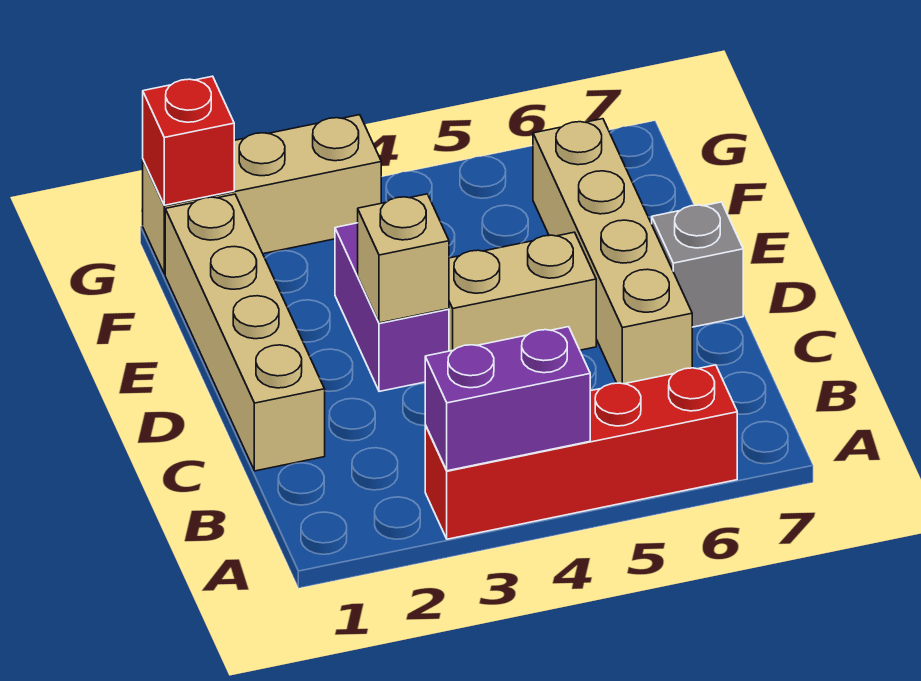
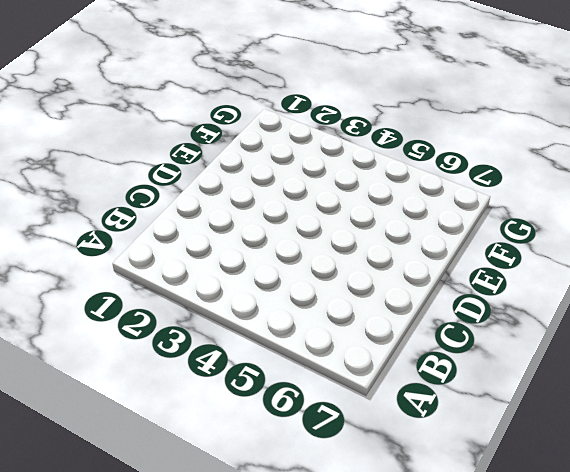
none -> red brick A3:A6 level 1
none -> tan brick C1:F1 level 1

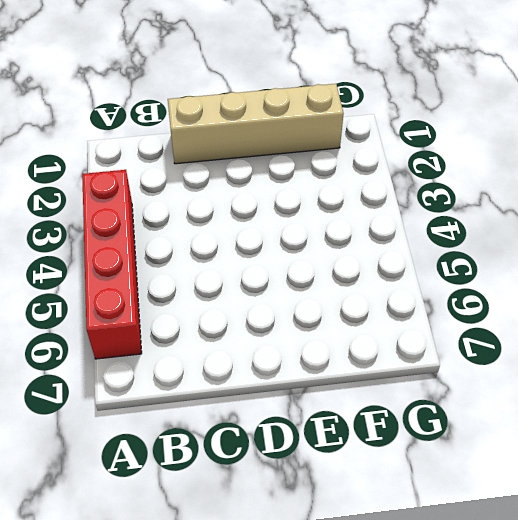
none -> tan brick C6:F6 level 1
none -> purple brick D3:E3 level 1

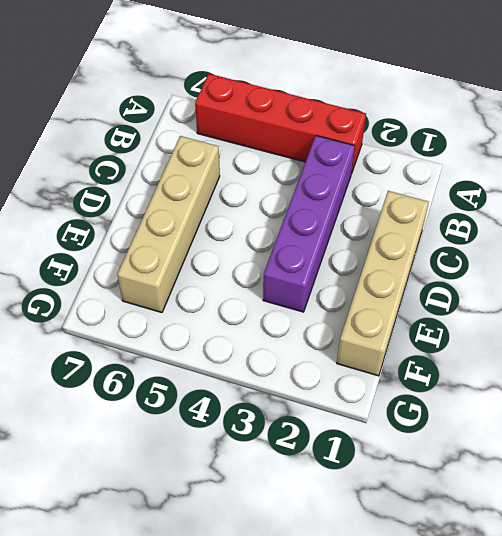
purple brick B3:E3 level 1 -> purple brick D3:E3 level 1
none -> tan brick D4:D5 level 1
none -> grey brick D7 level 1

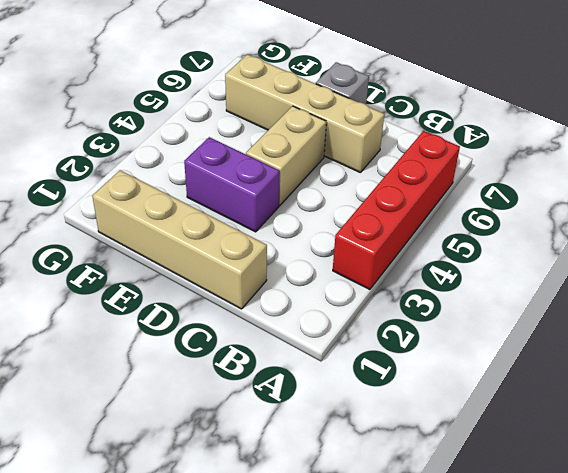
none -> tan brick G1:G3 level 1
none -> purple brick A3:A4 level 2

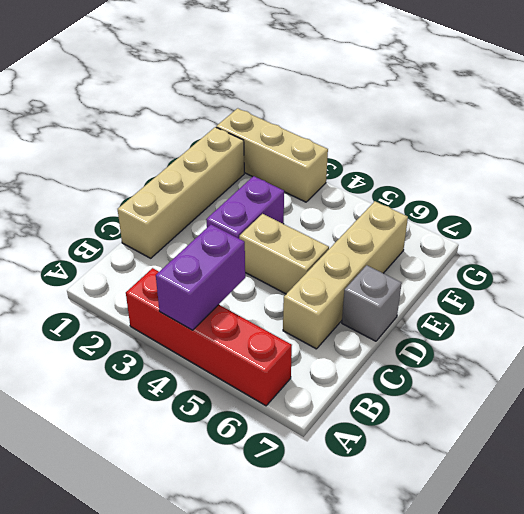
purple brick A4:B4 level 2 -> purple brick A3:A4 level 2
none -> tan brick D3 level 2
none -> red brick G1 level 2

